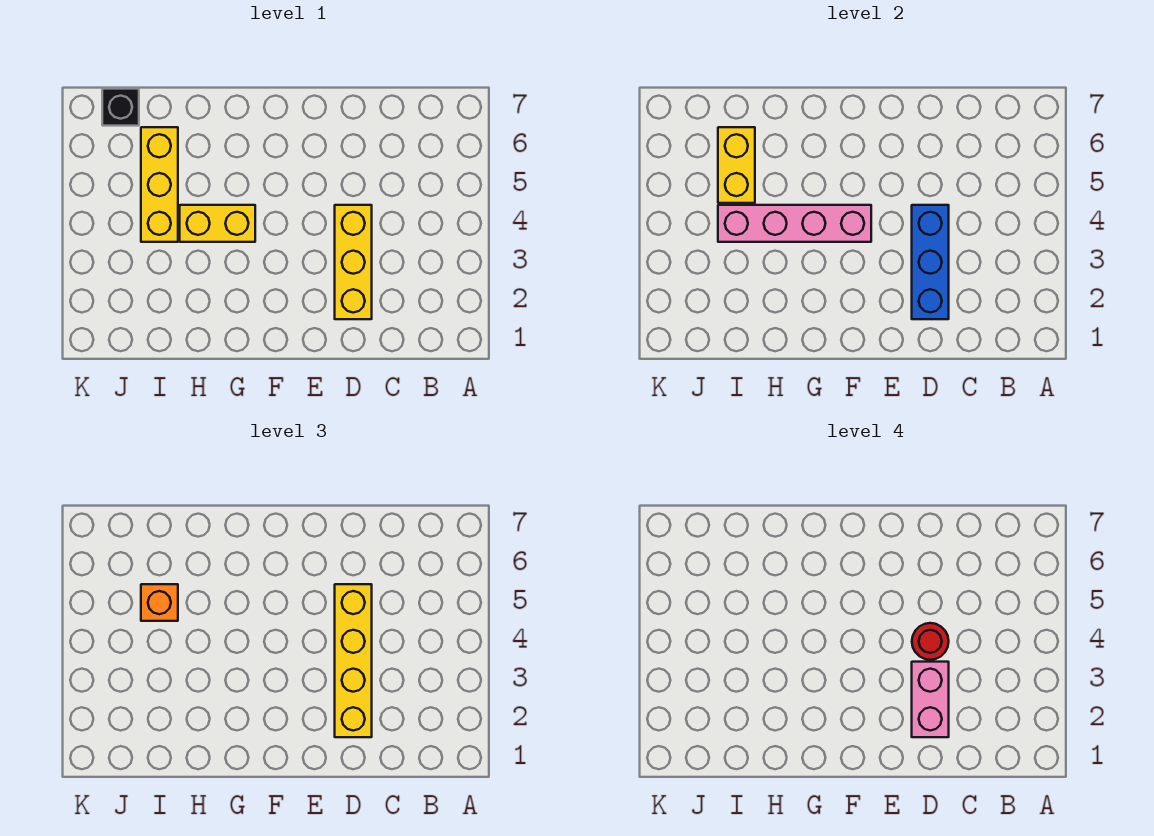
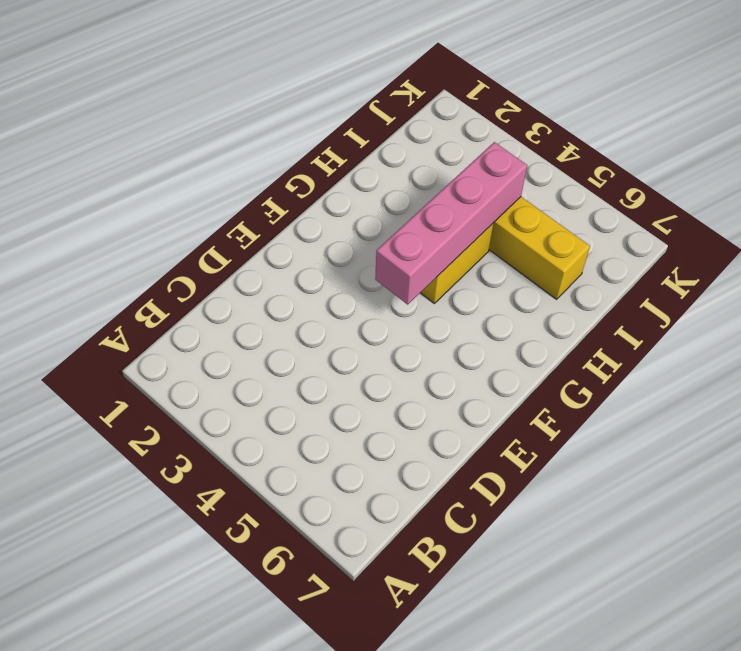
none -> yellow brick D2:D4 level 1
none -> black brick J7 level 1

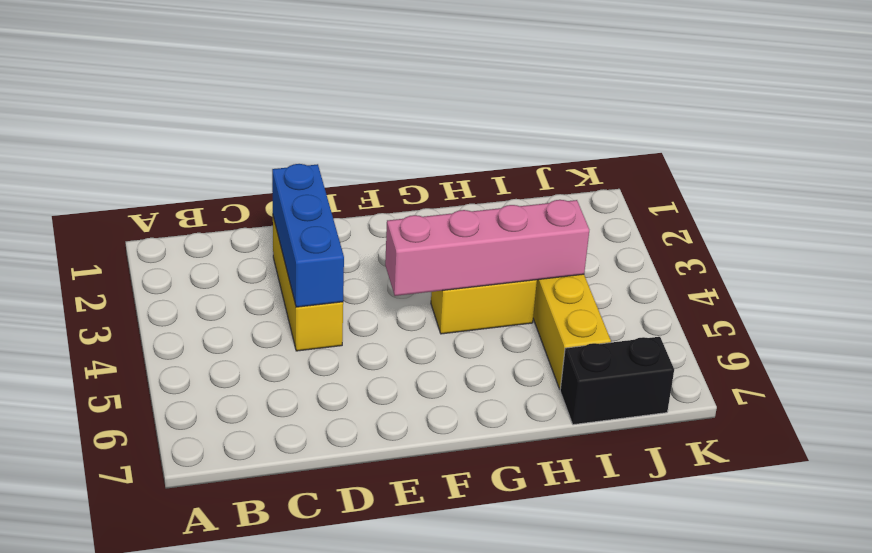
black brick I7:J7 level 1 -> black brick J7 level 1
none -> yellow brick I5:I6 level 2
none -> yellow brick D2:D5 level 3

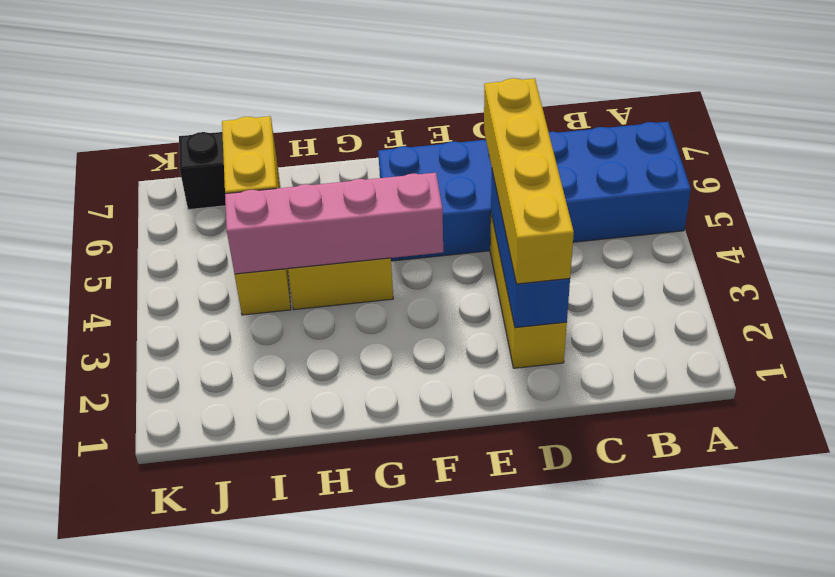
blue brick A5:F6 level 1 -> none
none -> orange brick I5 level 3
none -> pink brick D2:D3 level 4

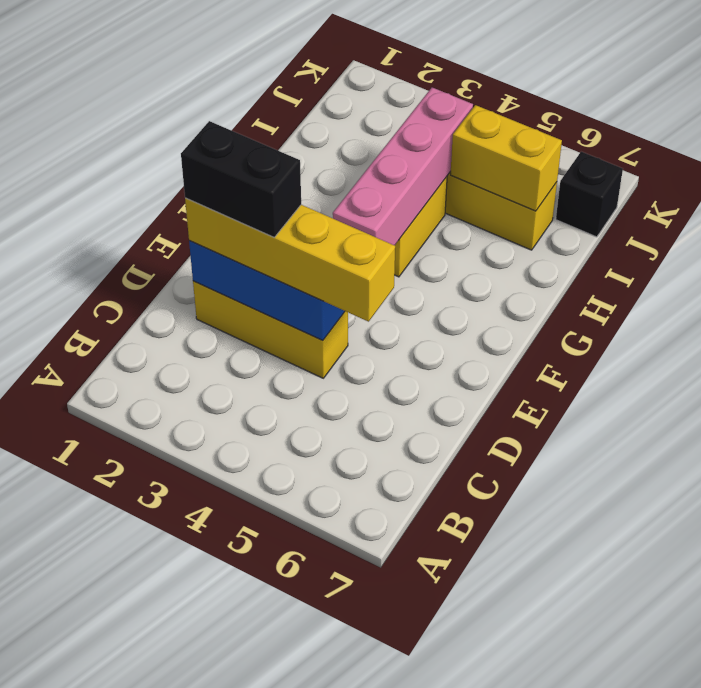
black brick D2:D3 level 4 -> pink brick D2:D3 level 4
none -> orange brick I5 level 3
none -> red round brick D4 level 4

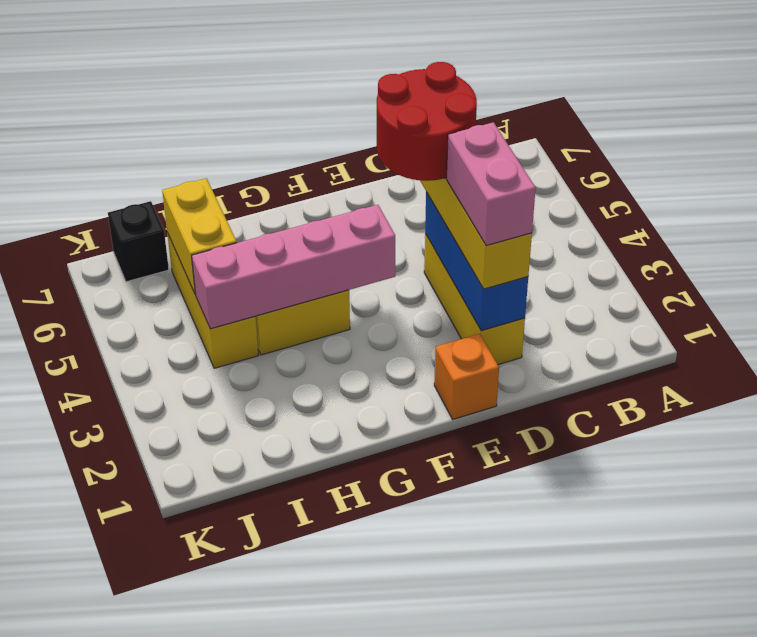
red round brick D4:E5 level 4 -> red round brick D4 level 4
orange brick E1 level 1 -> orange brick I5 level 3

